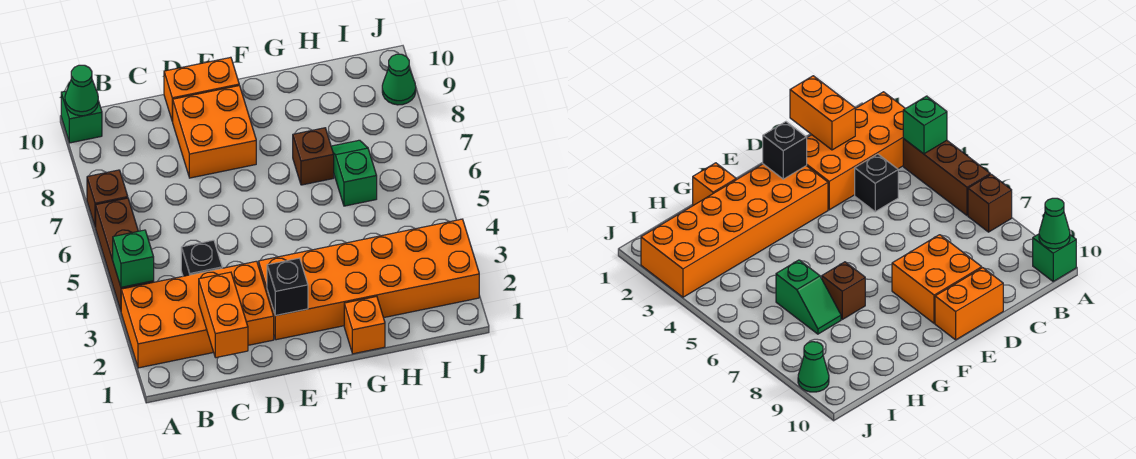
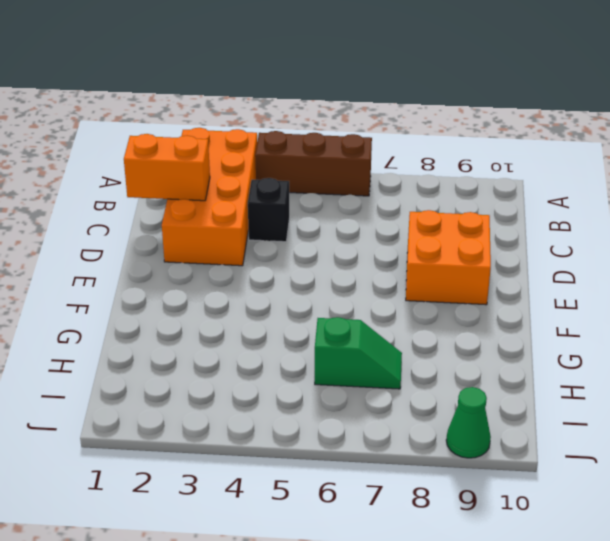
none -> brown brick A7 level 1
none -> green brick A10 level 1
none -> orange brick D10:E10 level 1

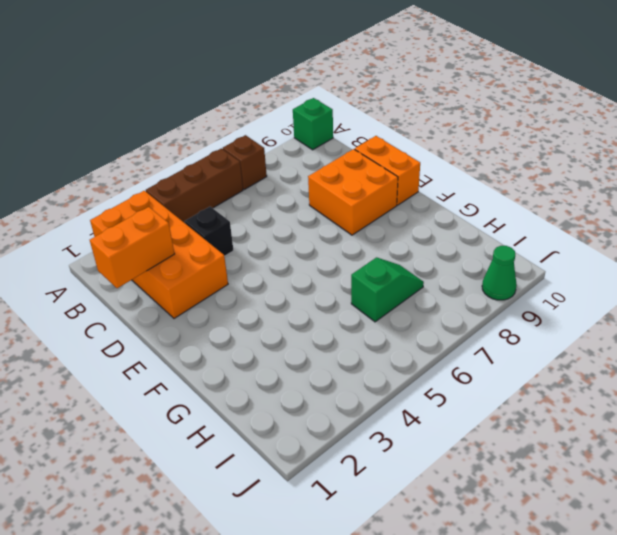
none -> orange brick E2:J3 level 1
none -> orange brick G1 level 1
none -> brown brick G7 level 1

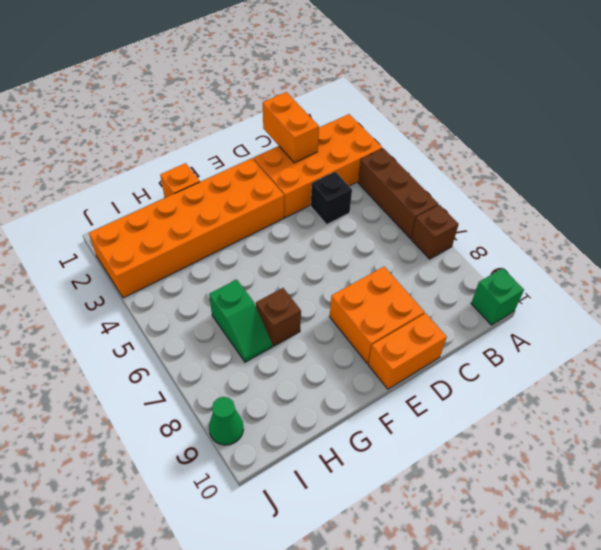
none -> green brick A4 level 2
none -> green cone A10 level 2
none -> black brick E2 level 2

